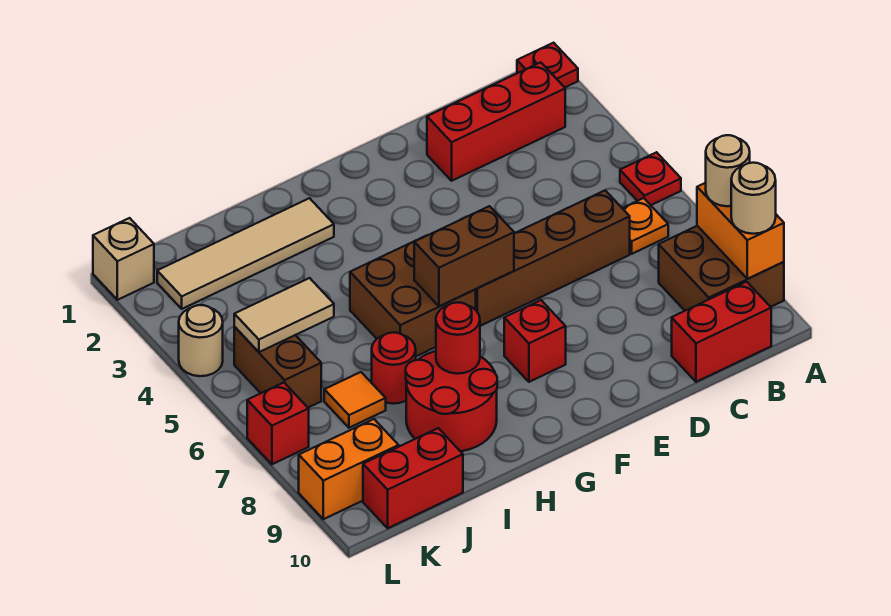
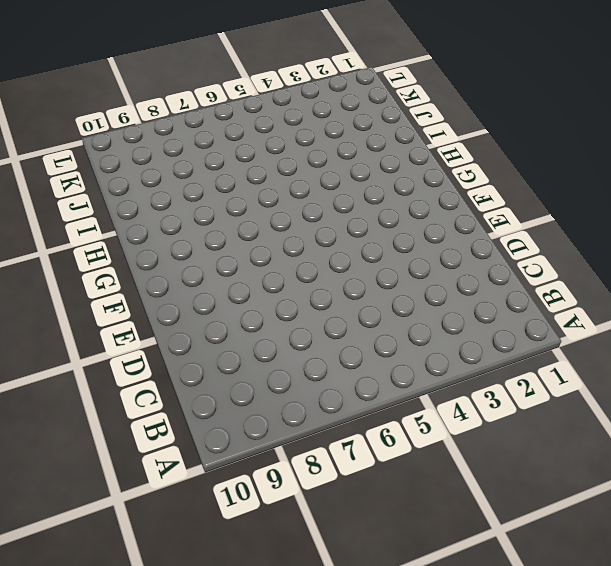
none -> red plate A1 level 1
none -> red plate A5 level 1
none -> brown brick A8:B9 level 1

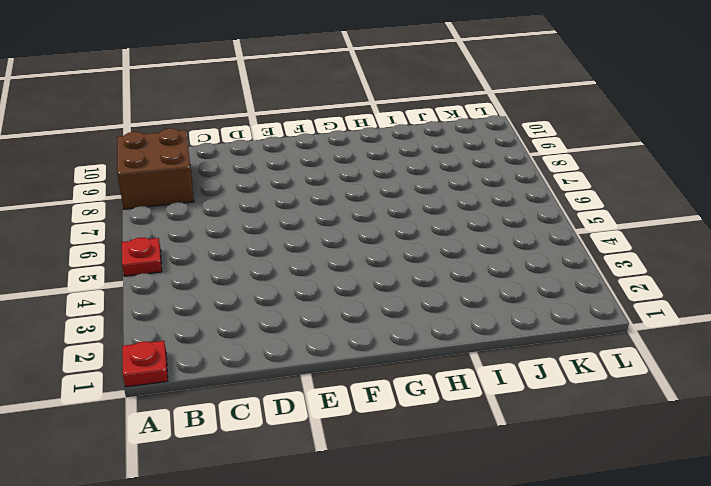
none -> red brick B2:D2 level 1
none -> orange plate B6 level 1
none -> red brick B10:C10 level 1

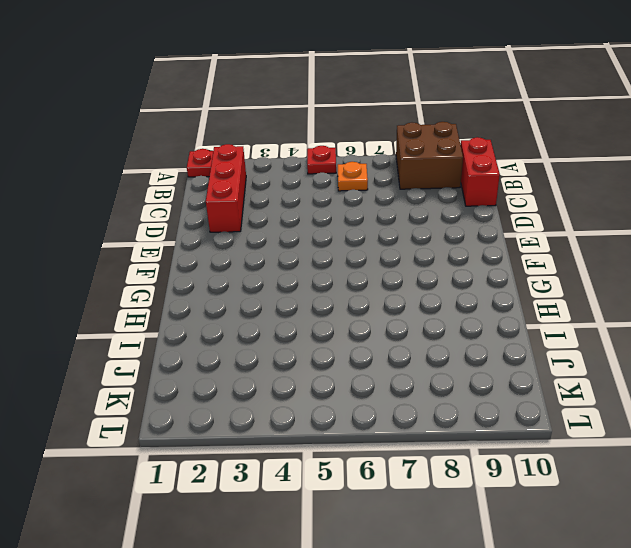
none -> brown brick C6:F6 level 1
none -> red brick F8 level 1
none -> brown brick G5:H6 level 1

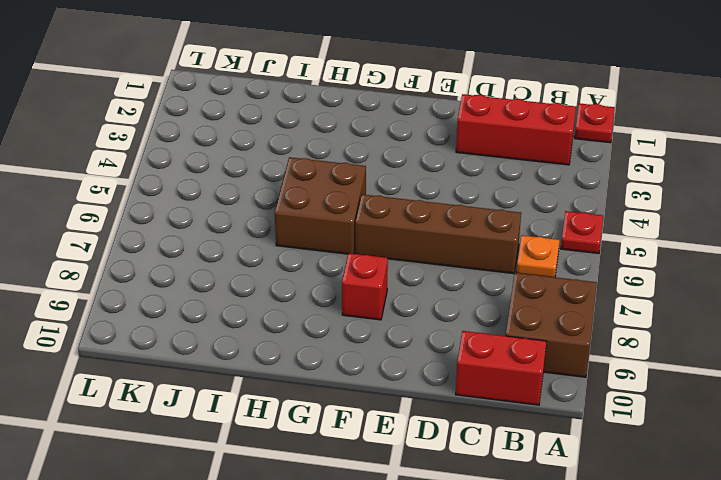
none -> tan tile H2:K2 level 1
none -> red round brick H8:I9 level 1
none -> red round brick I7 level 1

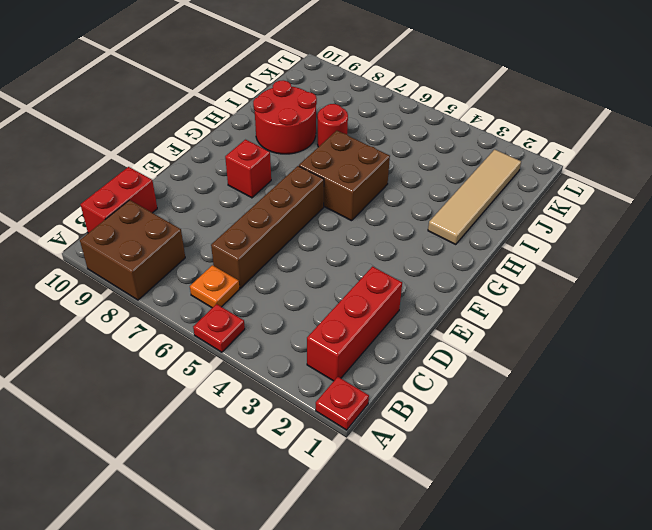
none -> orange tile J7 level 1
none -> red brick J10:K10 level 1
none -> brown brick K5:K6 level 1

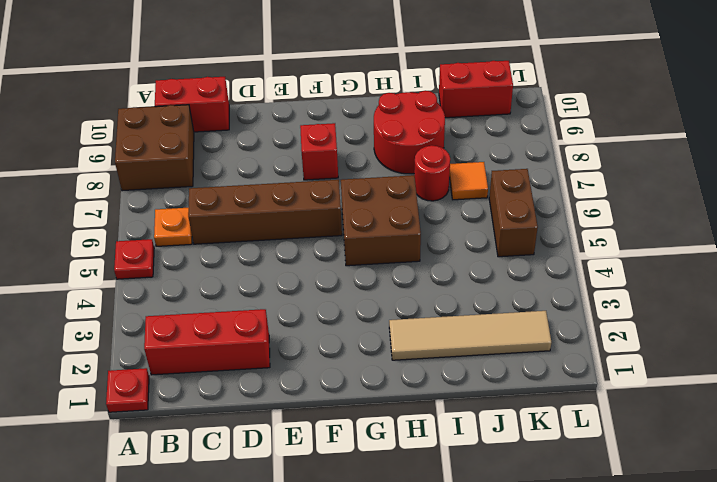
none -> orange brick K9:L9 level 1
none -> tan brick L1 level 1
none -> tan round brick L4 level 1

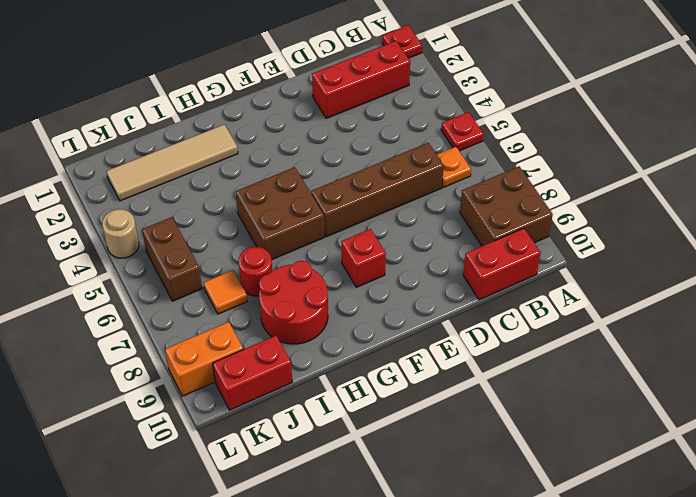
none -> tan brick L1 level 1
none -> red brick L7 level 1
none -> orange brick A8:A9 level 2

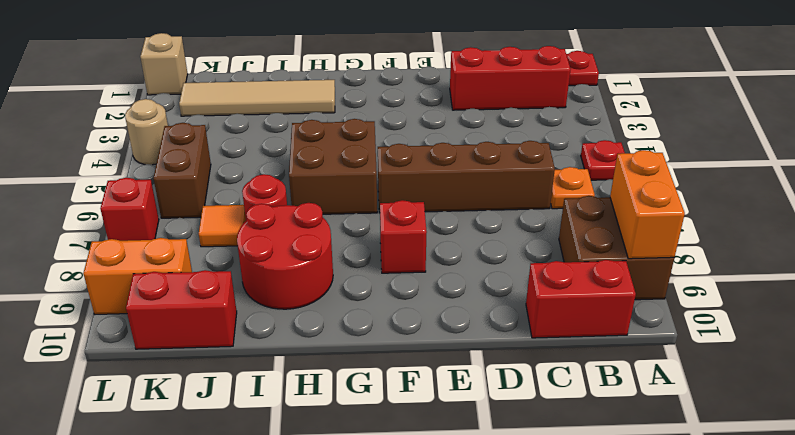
none -> brown brick F6:G6 level 2
none -> red round brick H8 level 2
none -> tan tile J5:K5 level 2

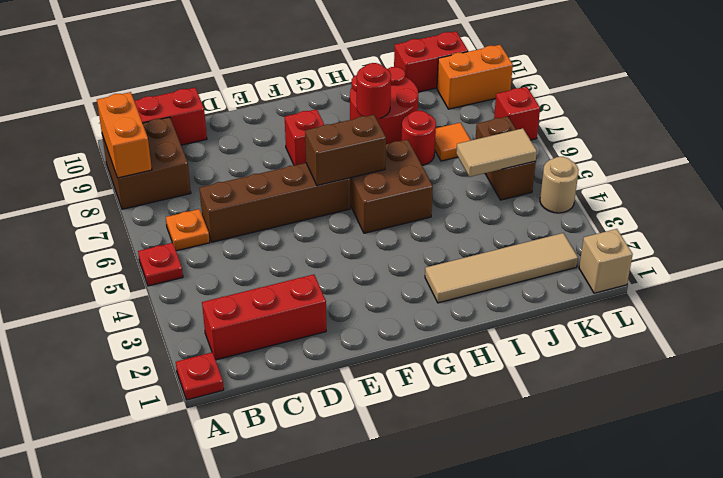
none -> tan round brick A8 level 3
none -> tan round brick A9 level 3

